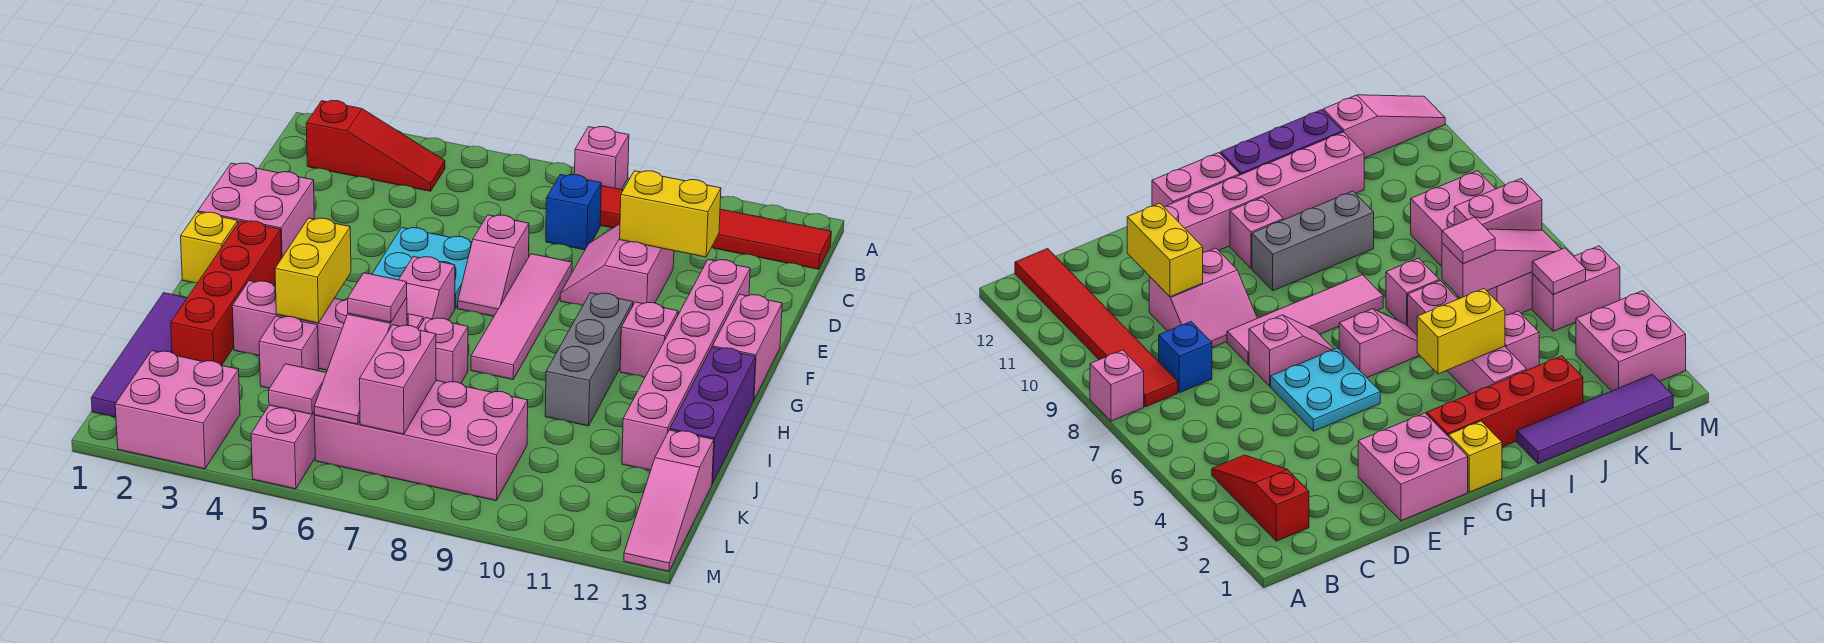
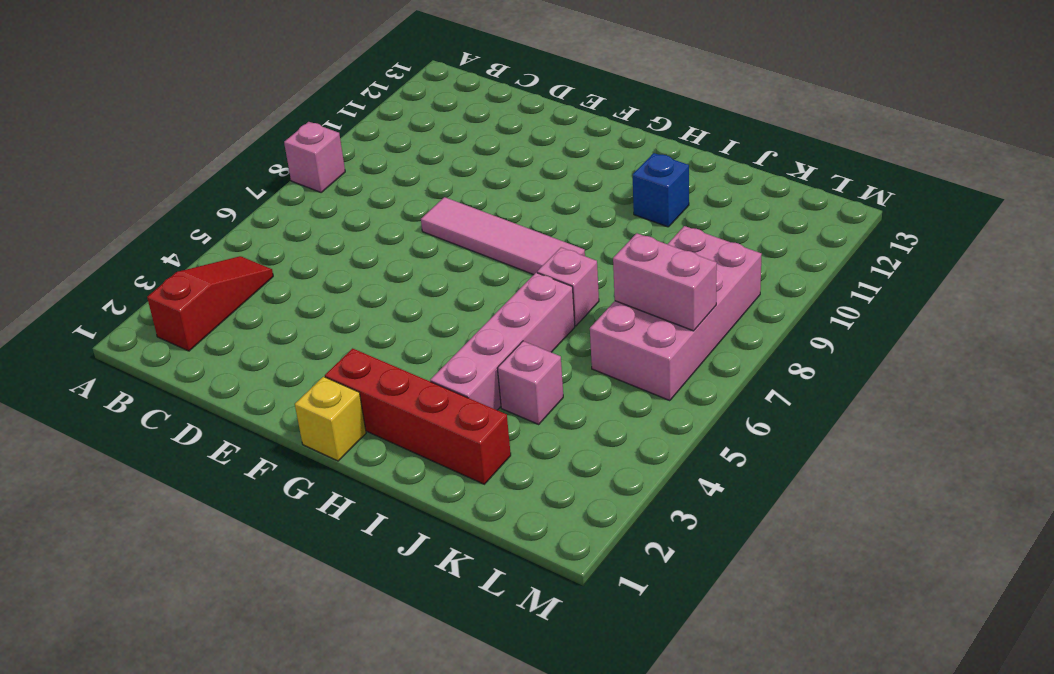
blue brick I11 level 1 -> blue brick C8 level 1
none -> red tile B8:B13 level 1
none -> pink slope D9:E10 level 1 top 10
none -> pink brick E1:F2 level 1
none -> cyan plate E5:F6 level 1

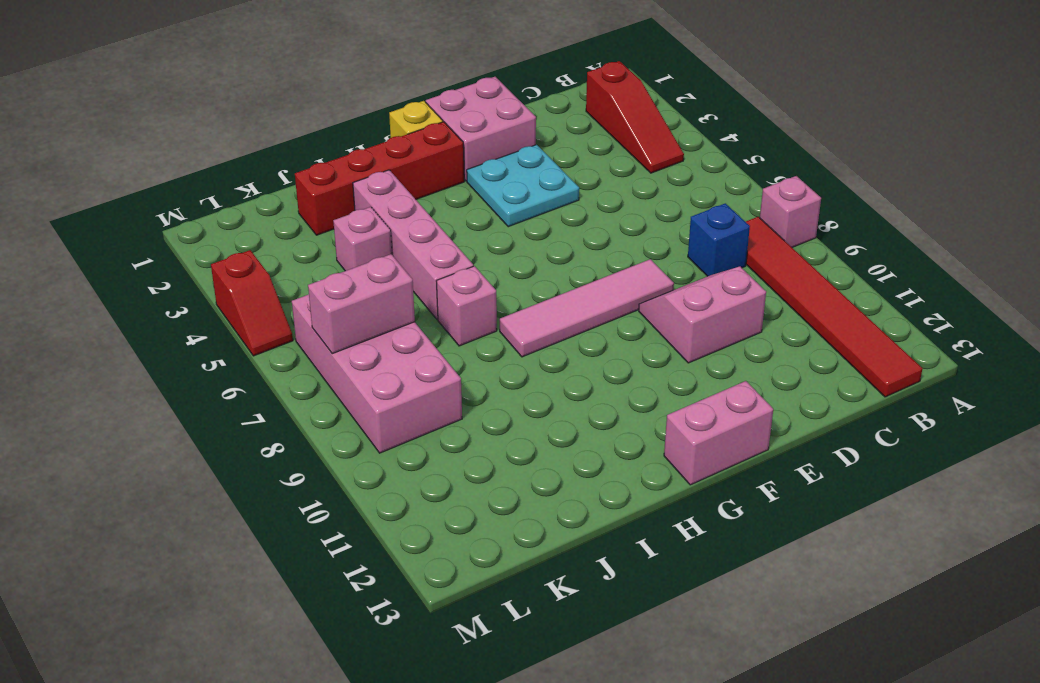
cyan plate E3:F4 level 1 -> cyan plate E5:F6 level 1
red slope M4:M5 level 1 top 4 -> pink brick L5:M5 level 1
none -> pink slope E7:F7 level 1 top E
none -> pink brick E12:J12 level 1
none -> pink slope G6:H6 level 1 top G
none -> grey brick G10:I10 level 1

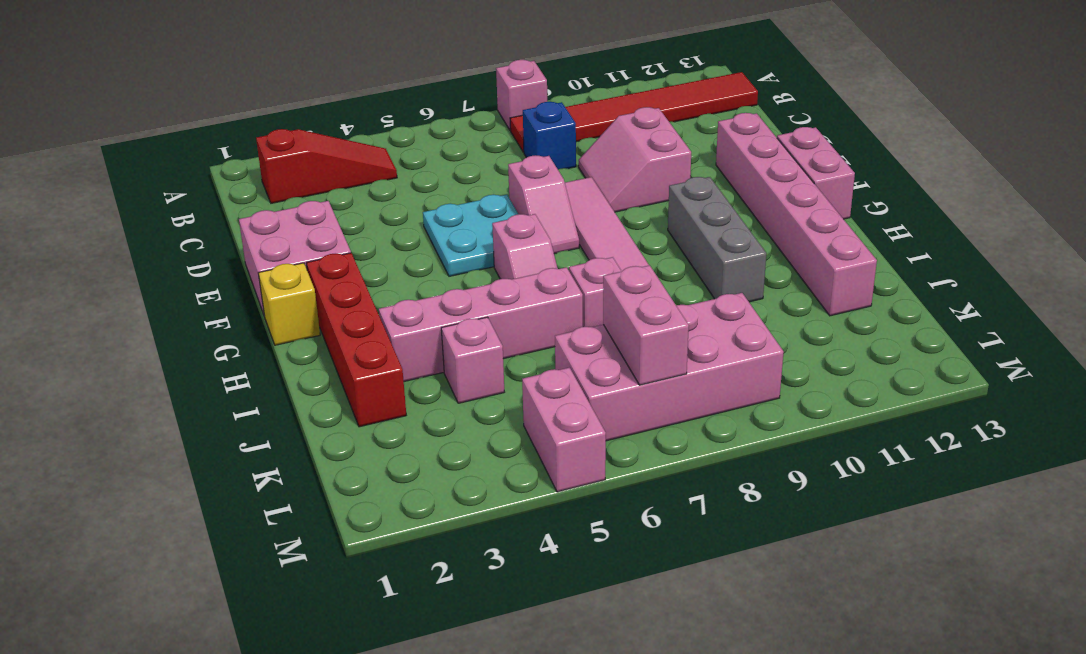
none -> pink brick G11 level 1
none -> purple brick H13:J13 level 1
none -> purple tile I1:L1 level 1
none -> pink slope K13:M13 level 1 top K

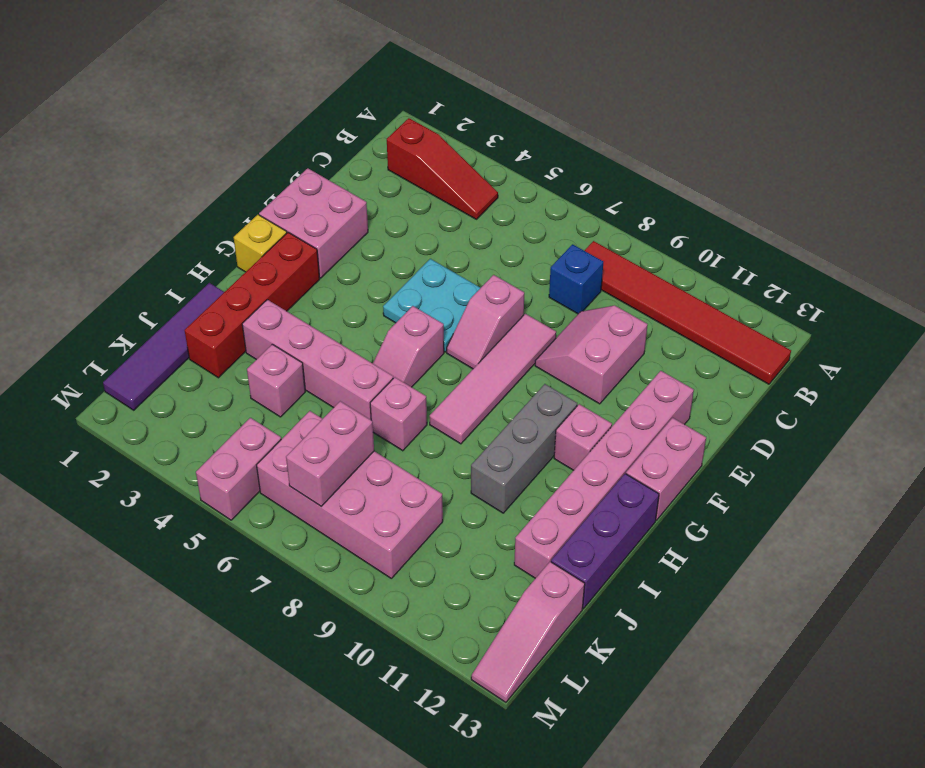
none -> pink brick A8 level 1
none -> pink brick L2:M3 level 1
none -> yellow brick D10:D11 level 2
none -> yellow brick H4:I4 level 2

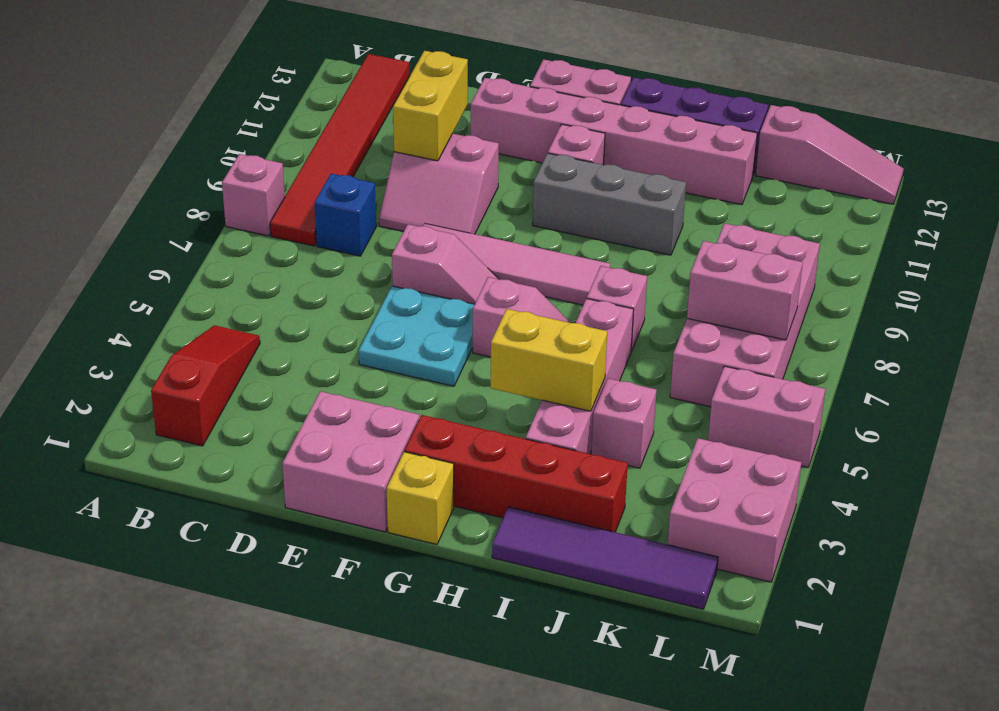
none -> pink slope J6:L6 level 2 top J
none -> pink tile L5 level 2
none -> pink tile J6 level 3

